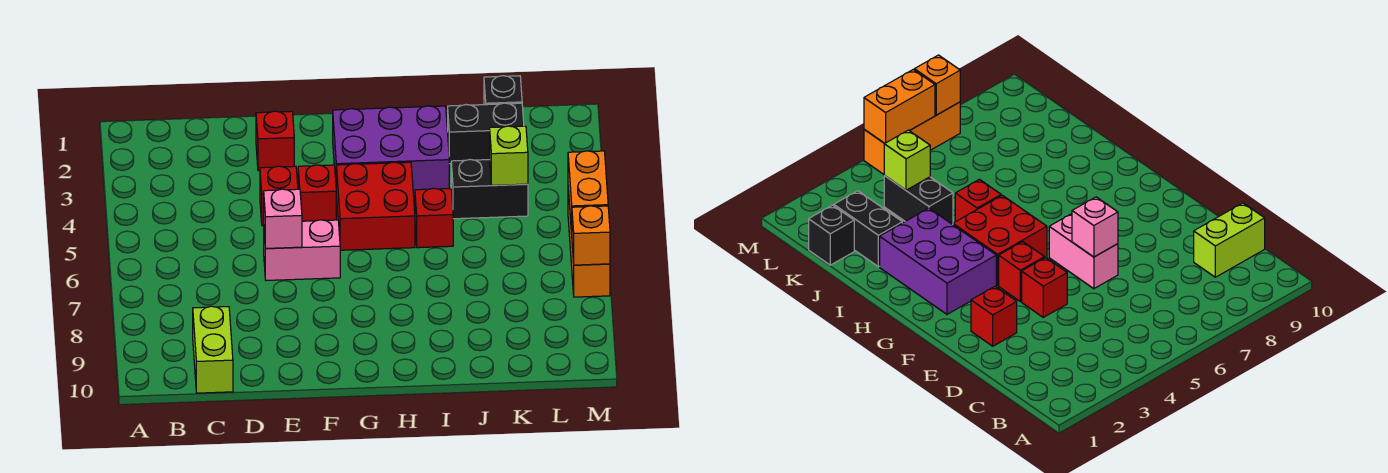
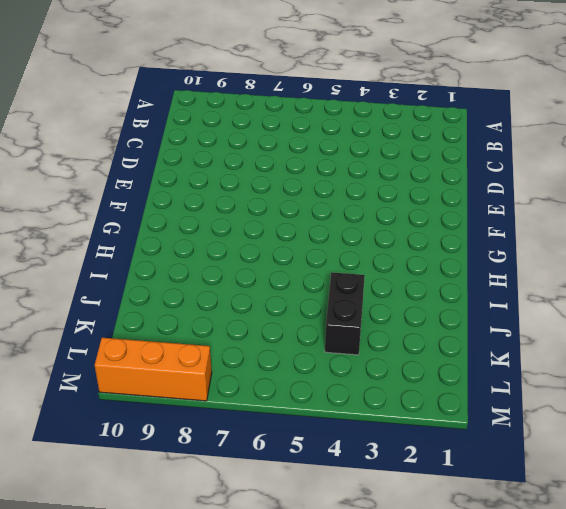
orange brick M8:M10 level 1 -> orange brick M5:M7 level 1
none -> lime brick C9:C10 level 1
none -> red brick E2 level 1
none -> red brick E4 level 1

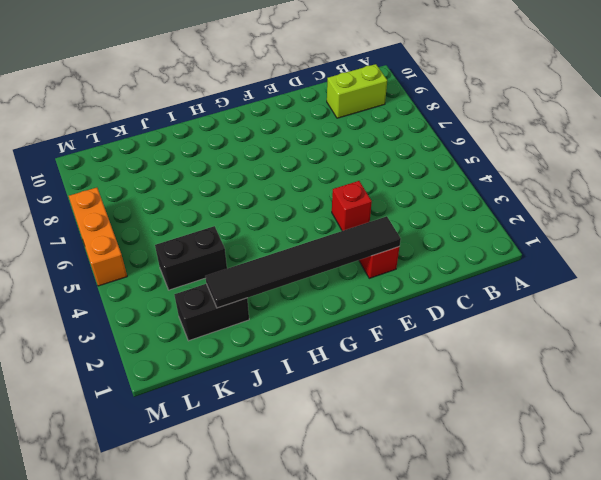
lime brick B9:C9 level 1 -> lime brick C9:C10 level 1
black tile E2:J2 level 2 -> none
none -> pink brick E6:F6 level 1
none -> red brick F4 level 1
none -> purple brick G2:I3 level 1

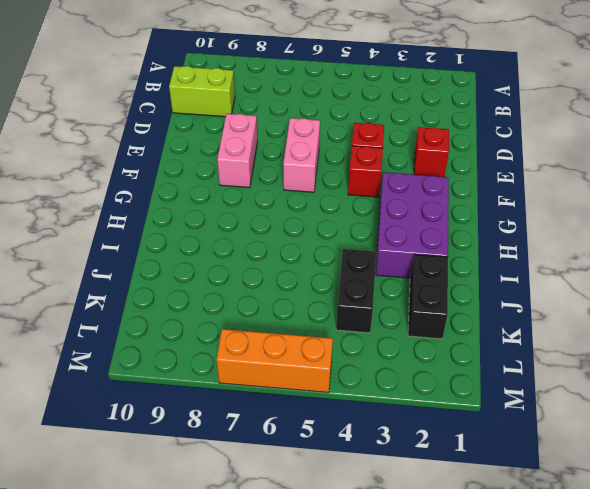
pink brick E8:F8 level 1 -> none
none -> red brick G4:H5 level 1
none -> red brick I5 level 1
none -> black brick K1 level 1

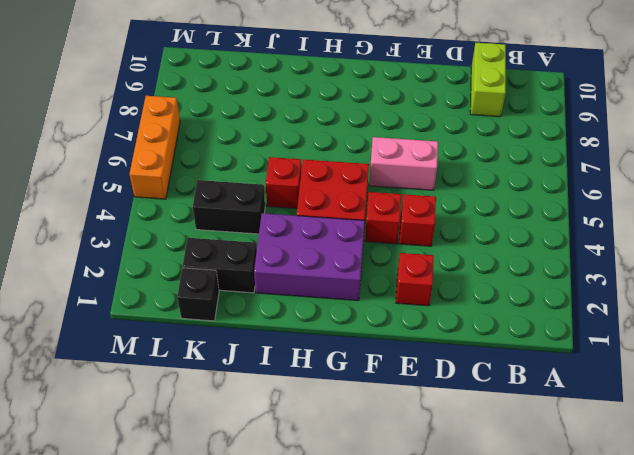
none -> pink brick E6 level 2
none -> lime brick K4 level 2
none -> orange brick M5:M6 level 2

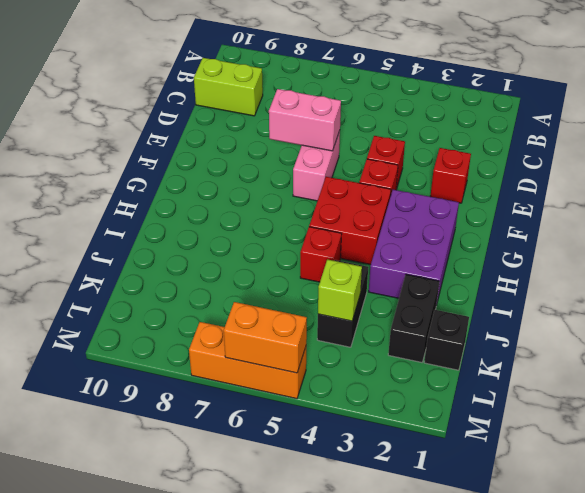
pink brick E6:E7 level 2 -> pink brick E6 level 2
none -> orange brick M7 level 2

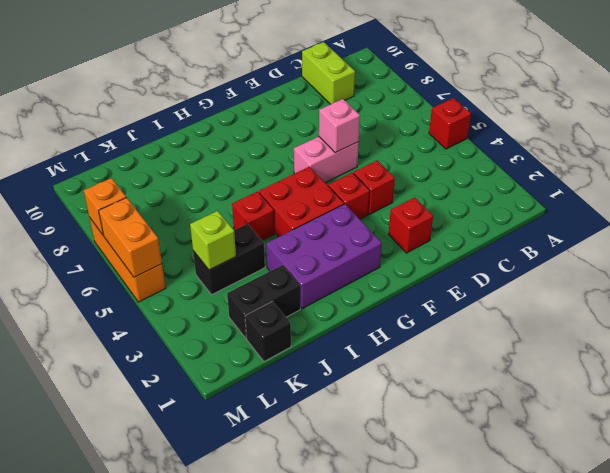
red brick A5 level 1 -> none

